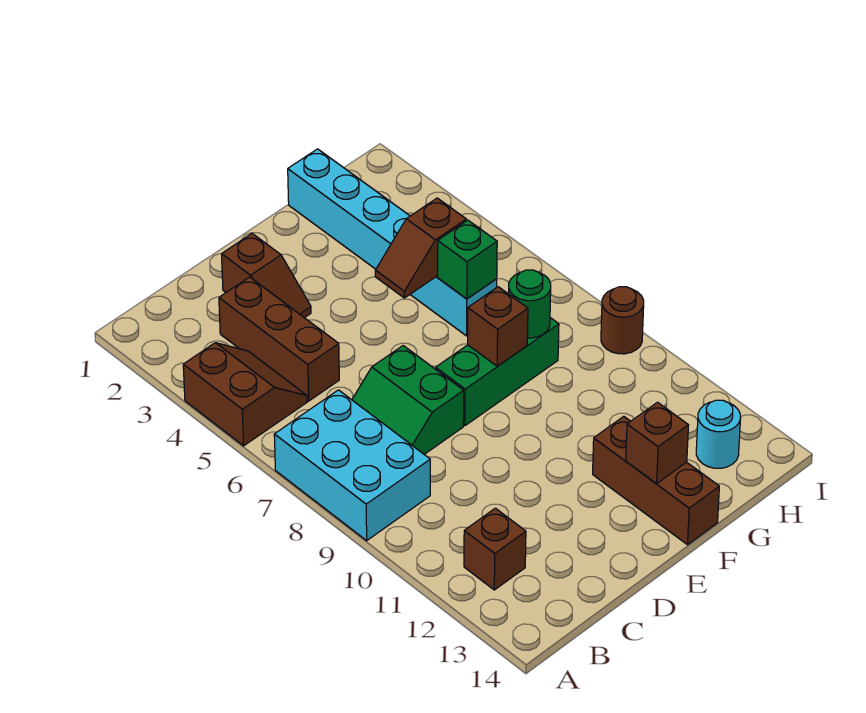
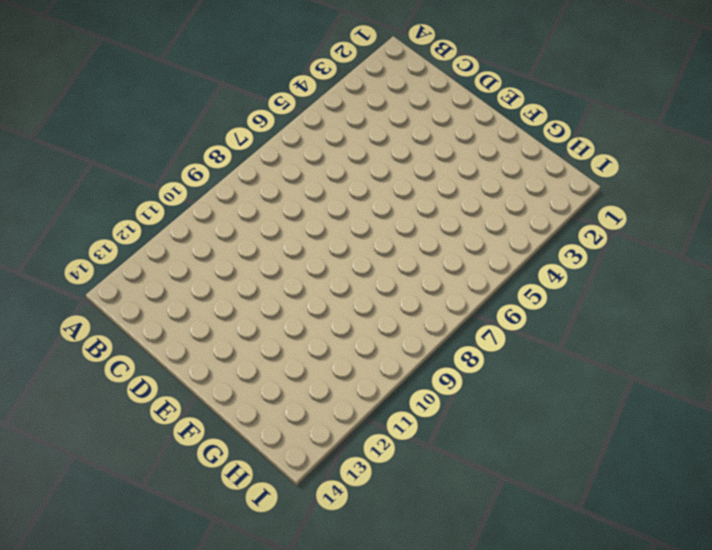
none -> brown slope A4:B5 level 1 top A
none -> cyan brick A7:B9 level 1
none -> brown brick B12 level 1

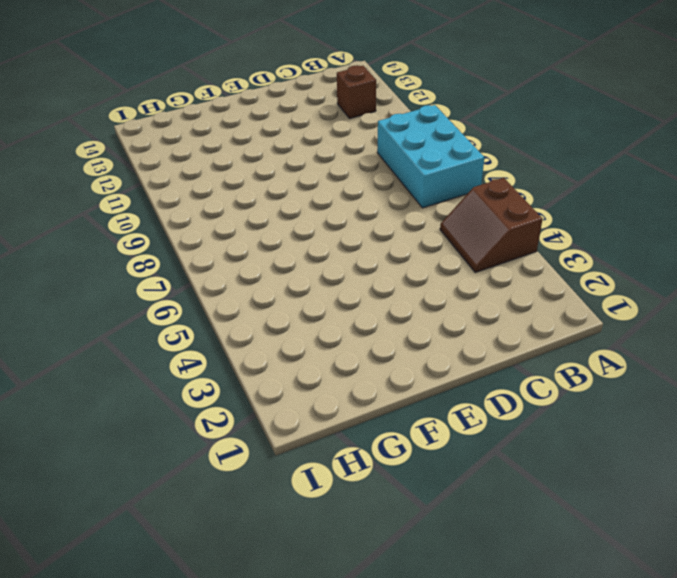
none -> brown brick C3:C5 level 1
none -> green slope C7:D8 level 1 top D
none -> brown slope D2:D3 level 1 top 2

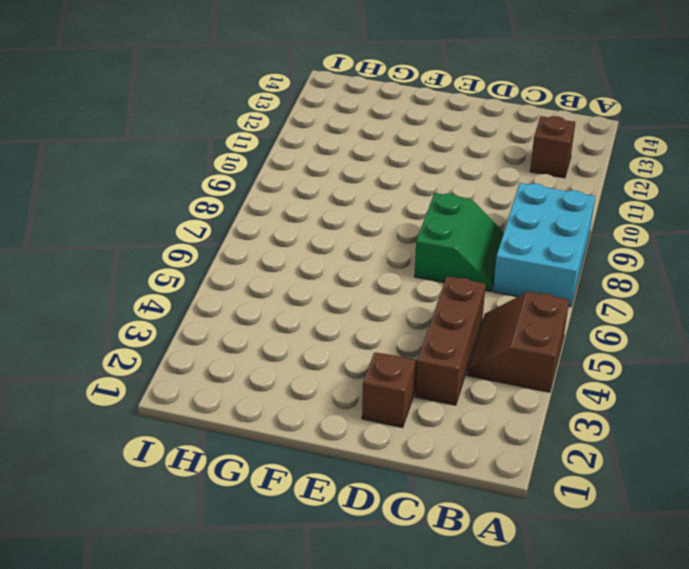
none -> green brick E8:G8 level 1
none -> brown brick F12:F14 level 1
none -> cyan brick G1:G6 level 1

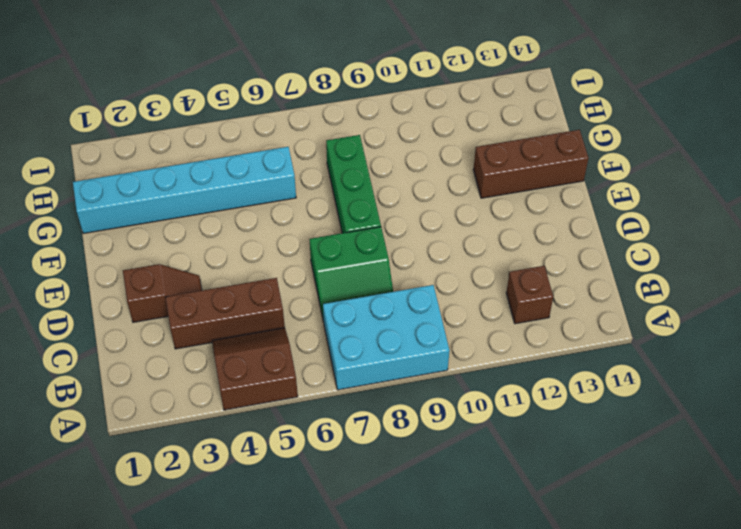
none -> cyan round brick H13 level 1
none -> brown round brick I9 level 1
none -> brown slope F5:G5 level 2 top G

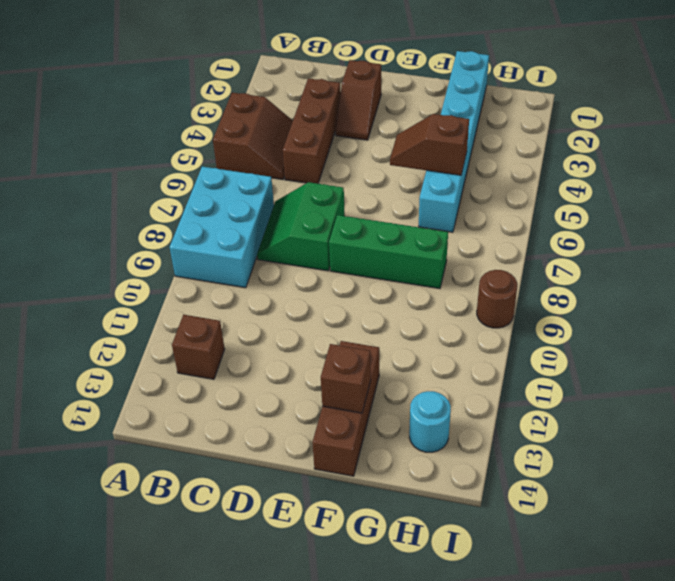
none -> brown brick F8 level 2
none -> green brick G6 level 2
none -> green round brick G8 level 2

